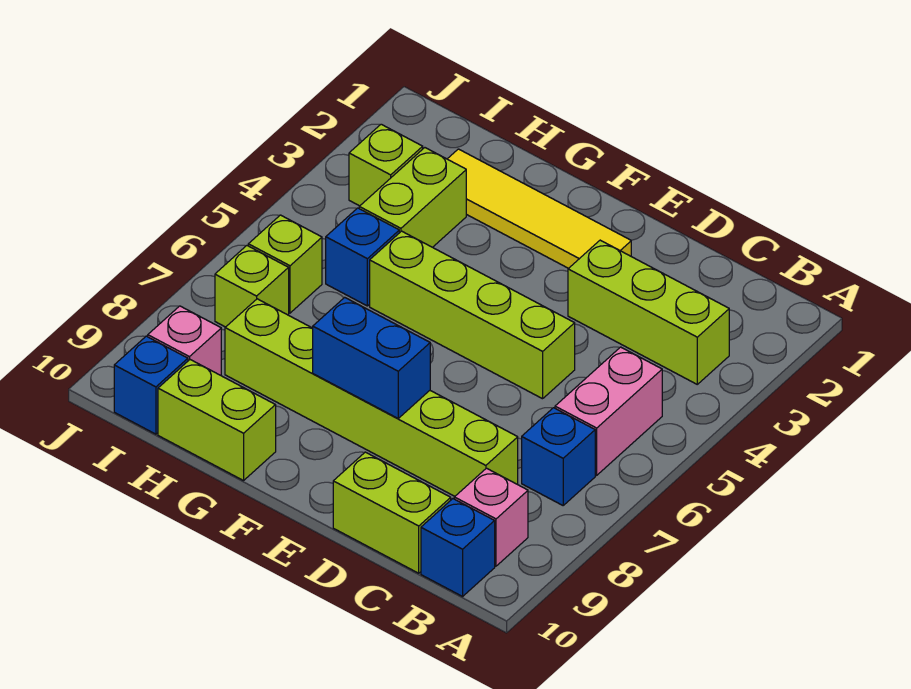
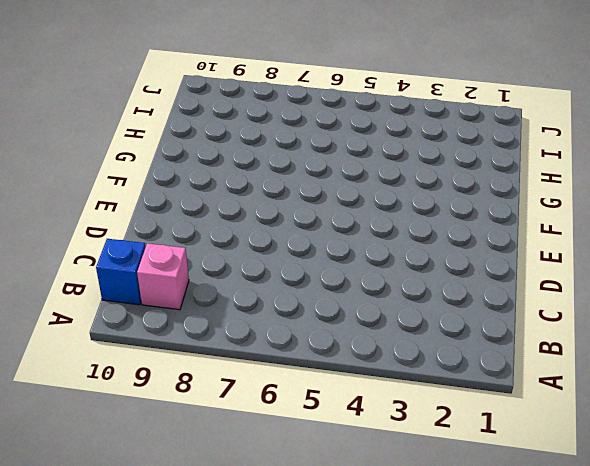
none -> lime brick B3:D3 level 1
none -> pink brick B5:B6 level 1
none -> blue brick B7 level 1

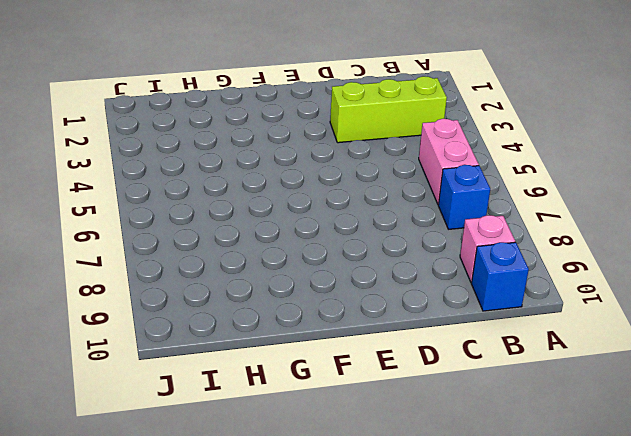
none -> lime brick C8:H8 level 1
none -> lime brick C10:D10 level 1
none -> lime brick D5:G5 level 1

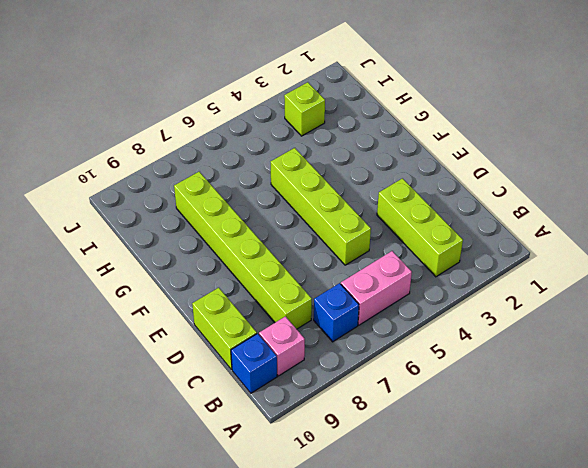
none -> yellow tile E2:H2 level 1
none -> lime brick G10:H10 level 1
none -> lime brick H3:H4 level 1

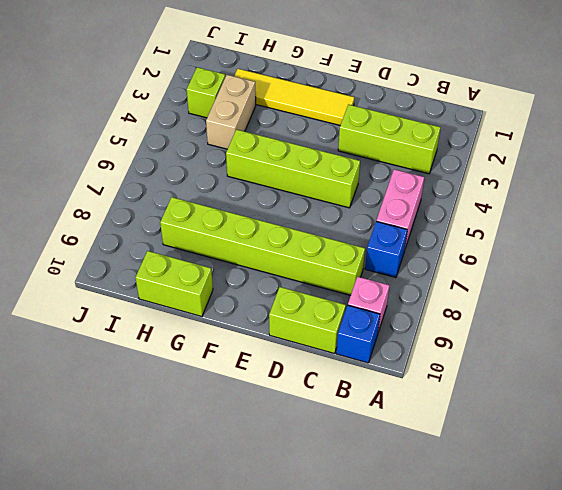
tan brick H3:H4 level 1 -> lime brick H3:H4 level 1
none -> blue brick H5 level 1
none -> lime brick I6 level 1
none -> lime brick I7 level 1

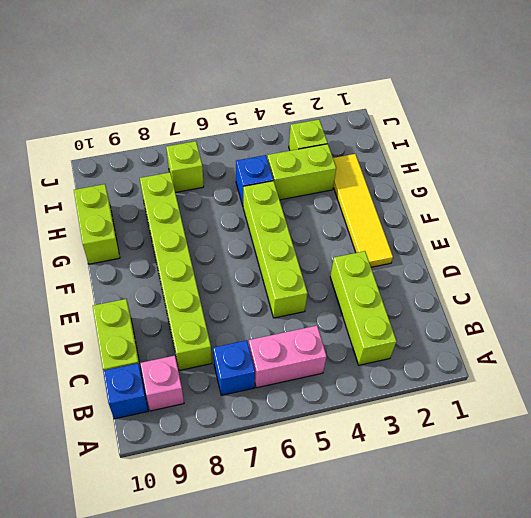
none -> lime brick I6 level 1
none -> pink brick I9 level 1
none -> blue brick I10 level 1

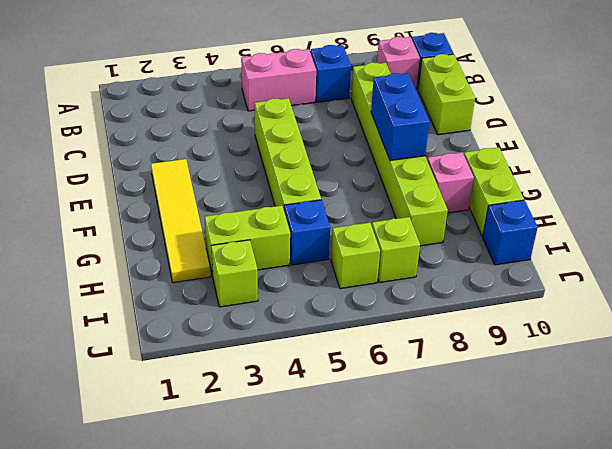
pink brick G9 level 1 -> pink brick I9 level 1
none -> lime brick B3:D3 level 1

